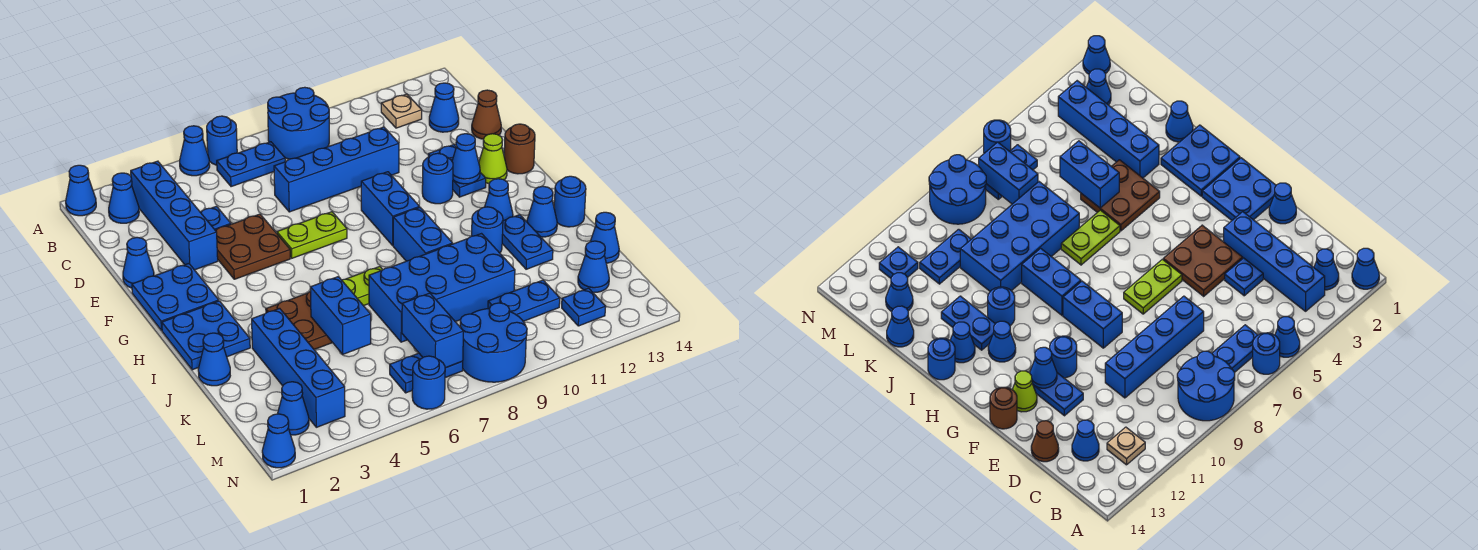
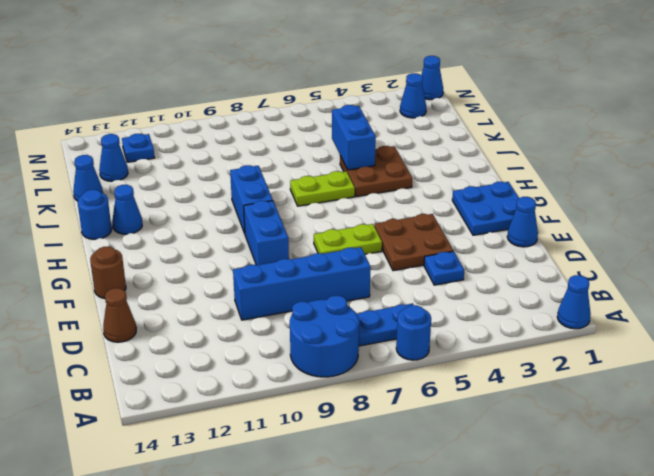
none -> blue cone A5 level 1
none -> blue cone B2 level 1
none -> blue brick B3:E3 level 1
none -> tan plate B12 level 1

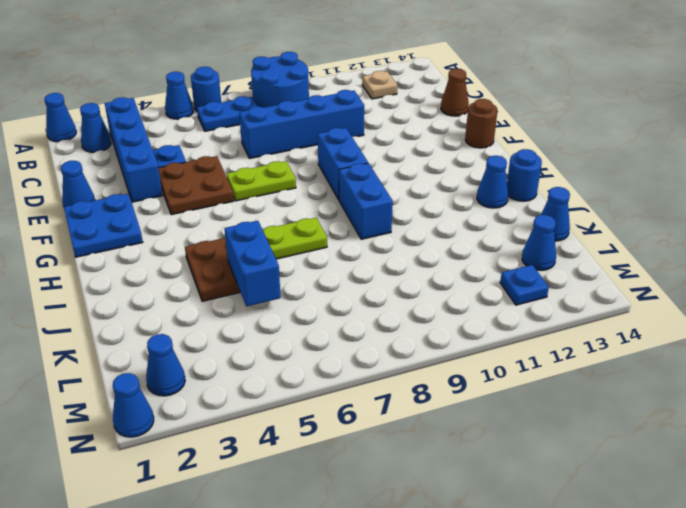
none -> blue cone C13 level 1
none -> blue plate E12:F12 level 1
none -> blue round brick F11 level 1
none -> lime cone F13 level 1

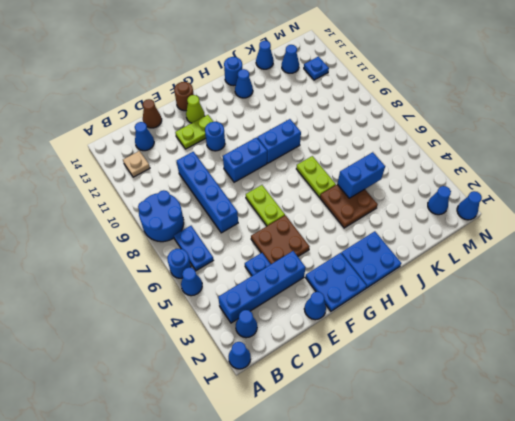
lime plate E12:F12 level 1 -> blue plate E12:F12 level 1
none -> blue cone H12 level 1
none -> blue round brick I11 level 1
none -> blue plate I12:J12 level 1
none -> blue cone J1 level 1

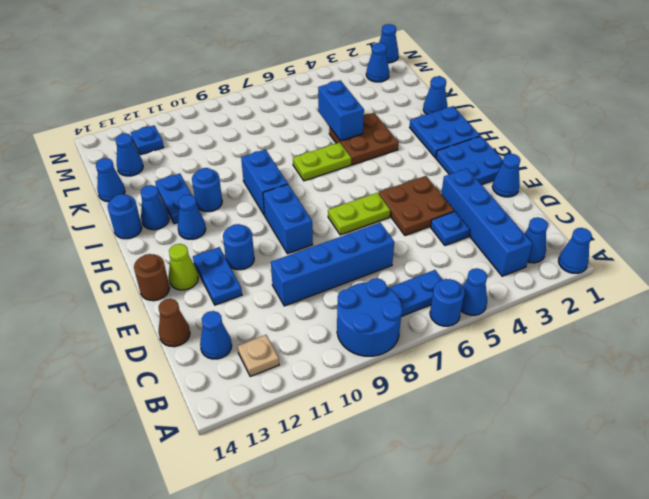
none -> blue brick J3:M3 level 1
none -> blue brick J7:K10 level 1
none -> blue plate L10:L11 level 1
none -> blue plate M6:M7 level 1

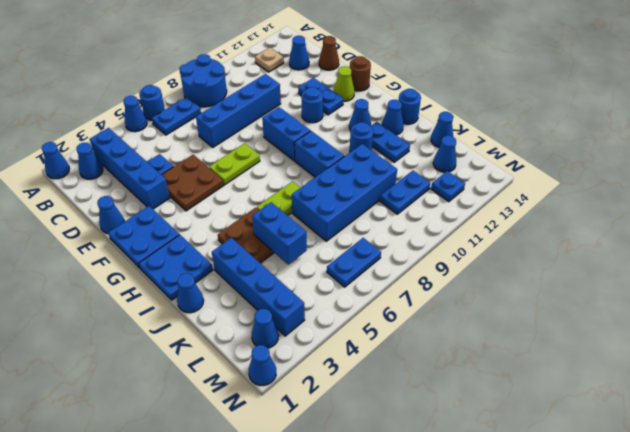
none -> blue round brick M8:N9 level 1
none -> blue round brick N6 level 1
none -> blue cone F12 level 2
none -> blue brick L7:M7 level 2

